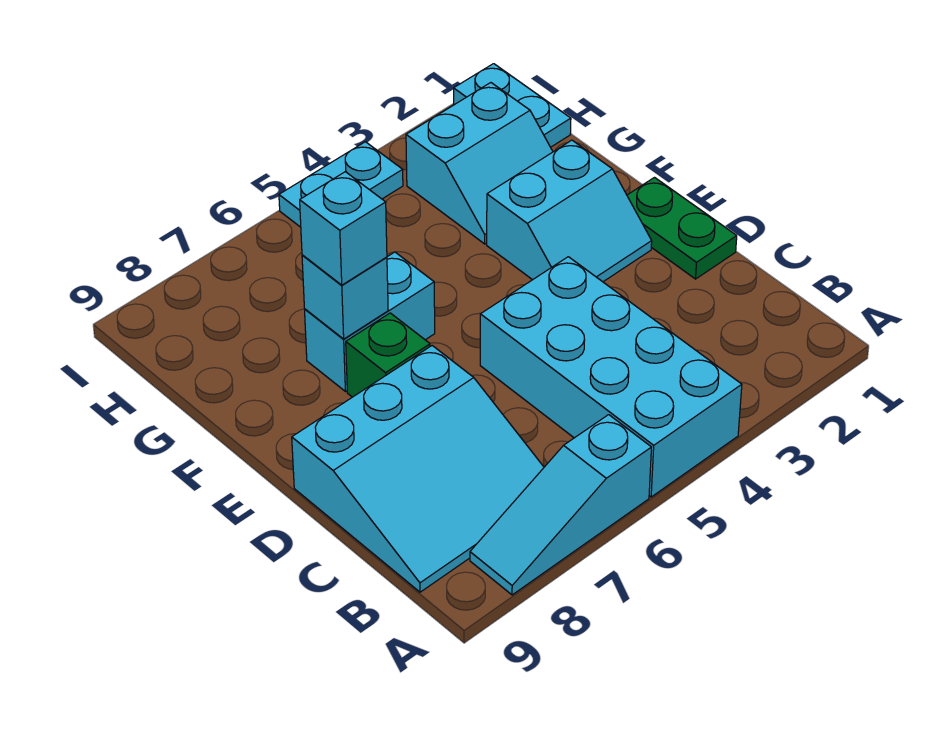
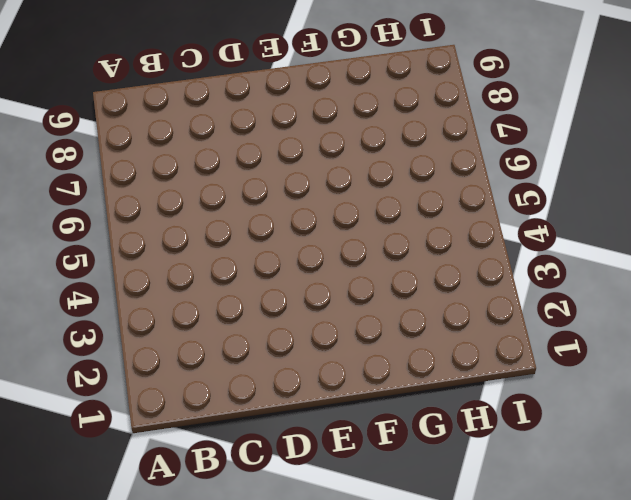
none -> cyan brick A4:D5 level 1
none -> cyan slope A6:A8 level 1 top 6
none -> cyan slope B7:D9 level 1 top D

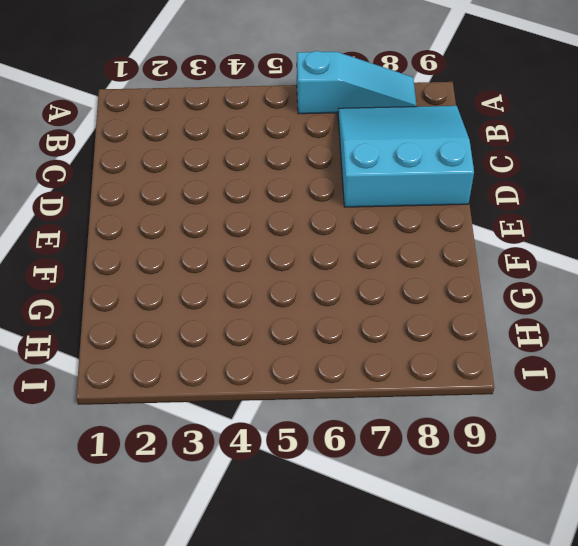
none -> cyan brick A4:D5 level 1
none -> green plate D1:E1 level 1
none -> cyan slope E2:F3 level 1 top F

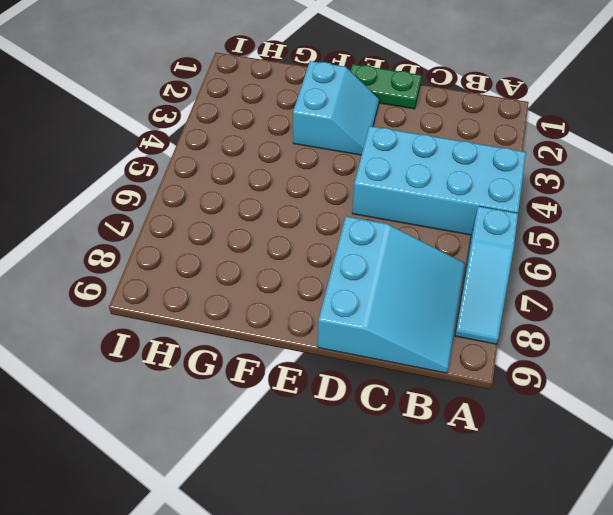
none -> green brick E7 level 1
none -> cyan brick F6:F7 level 1
none -> cyan slope G2:H3 level 1 top H

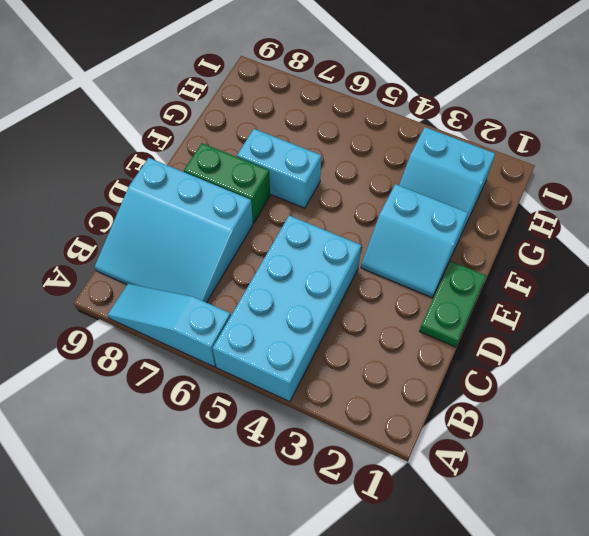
green brick E7:E8 level 1 -> green brick E7 level 1
none -> cyan plate H1:I1 level 1
none -> cyan plate I4:I5 level 1
none -> cyan brick F7 level 2

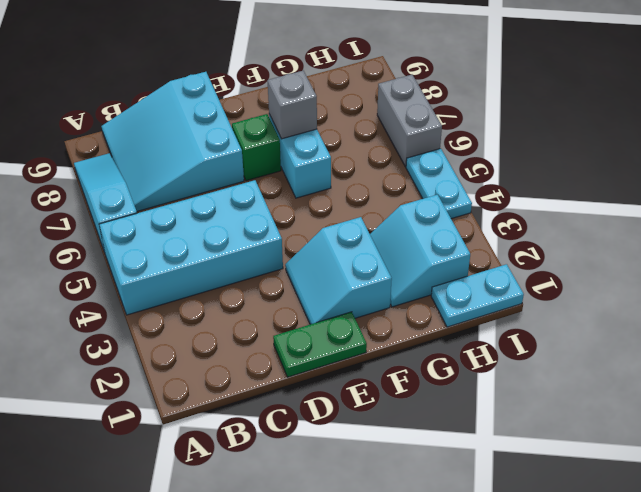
grey brick F7 level 2 -> cyan brick F7 level 2
grey brick I6:I7 level 1 -> none
none -> cyan brick F7 level 3

